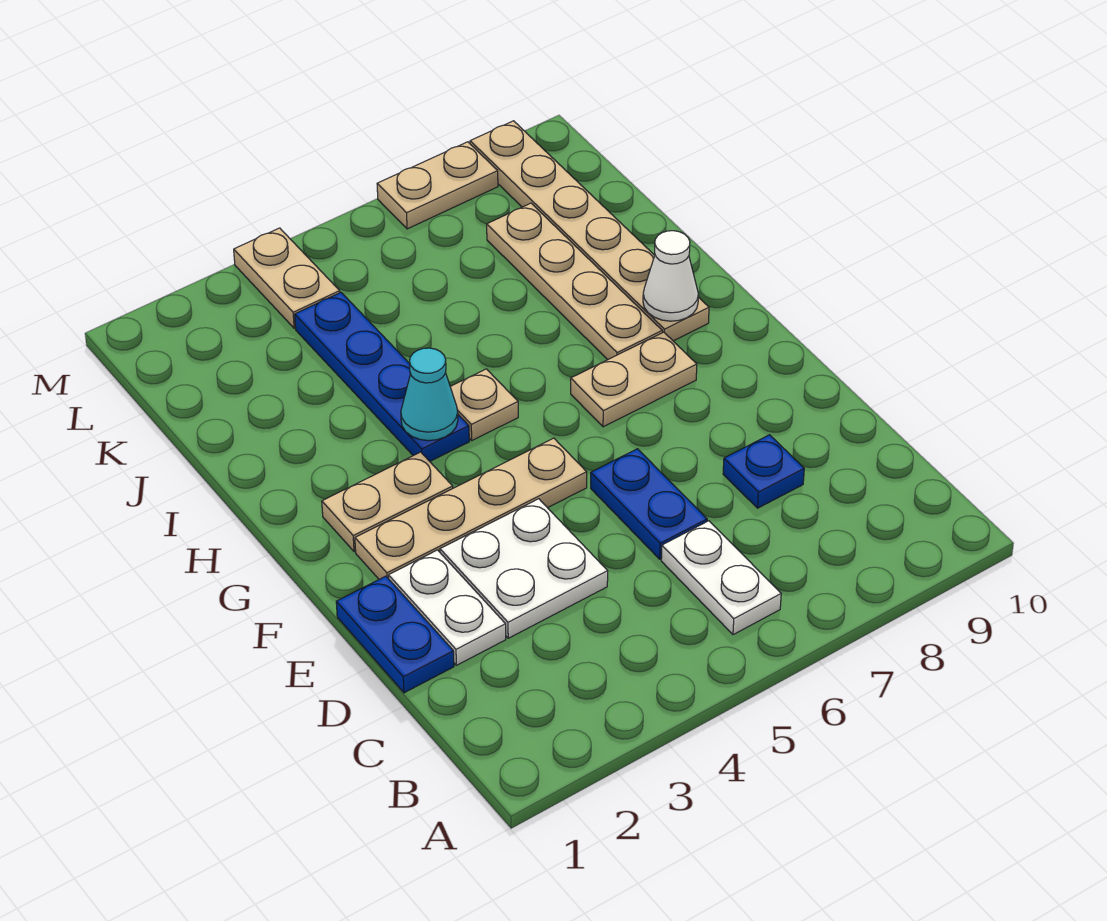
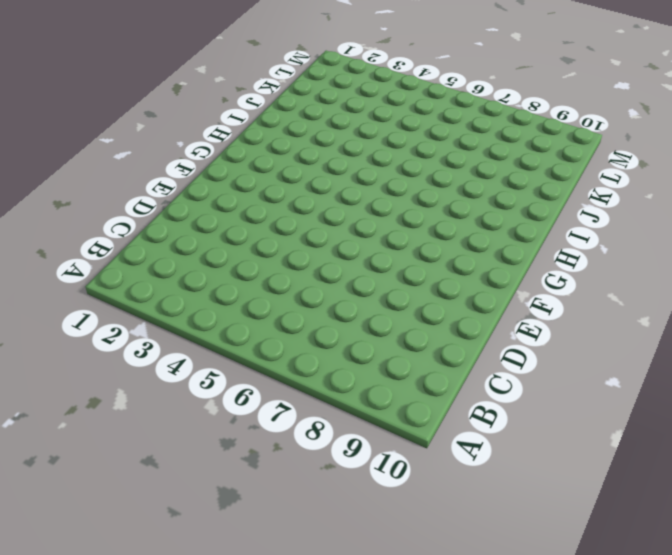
none -> white plate B6:C6 level 1
none -> blue plate D1:E1 level 1
none -> white plate D2:E2 level 1

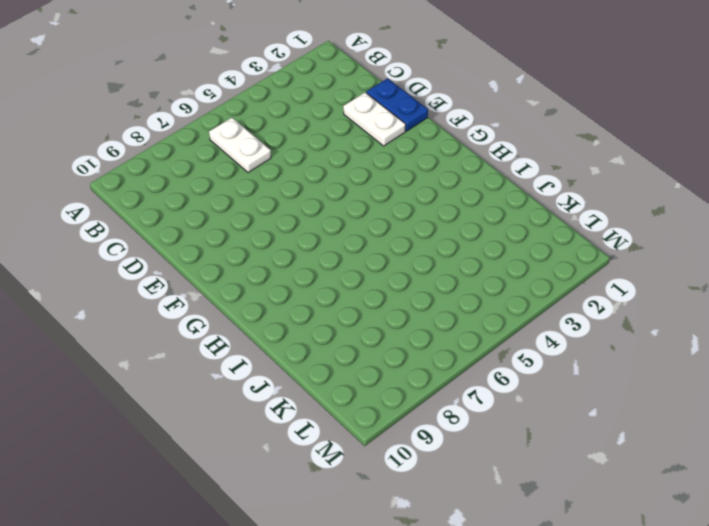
none -> white plate D3:E4 level 1
none -> blue plate D6:E6 level 1
none -> blue plate D8 level 1

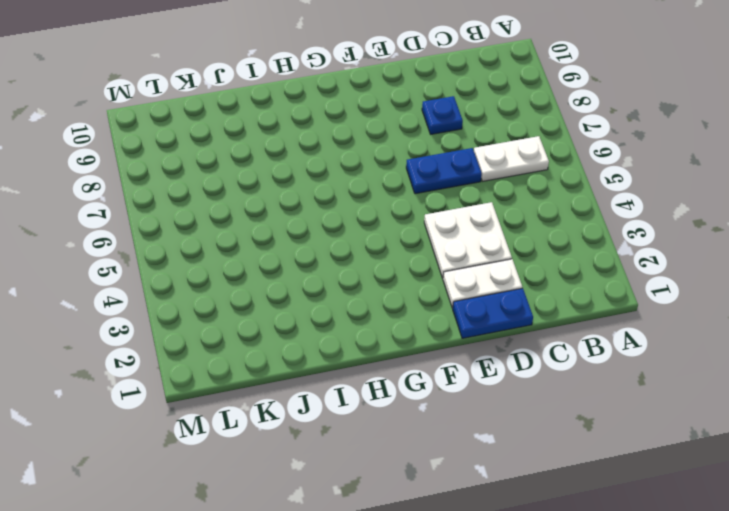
none -> tan plate F2:F5 level 1
none -> tan plate G2:G3 level 1
none -> tan plate G7:G8 level 1

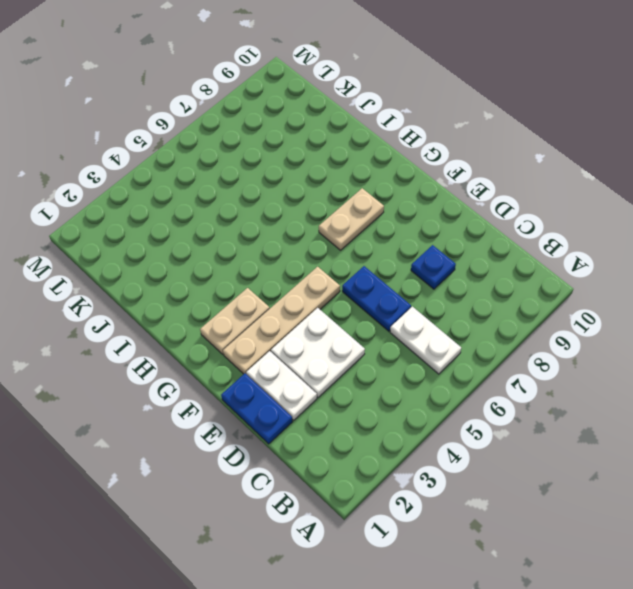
none -> blue plate H4:K4 level 1
none -> tan plate H5 level 1
none -> tan plate H8:K8 level 1

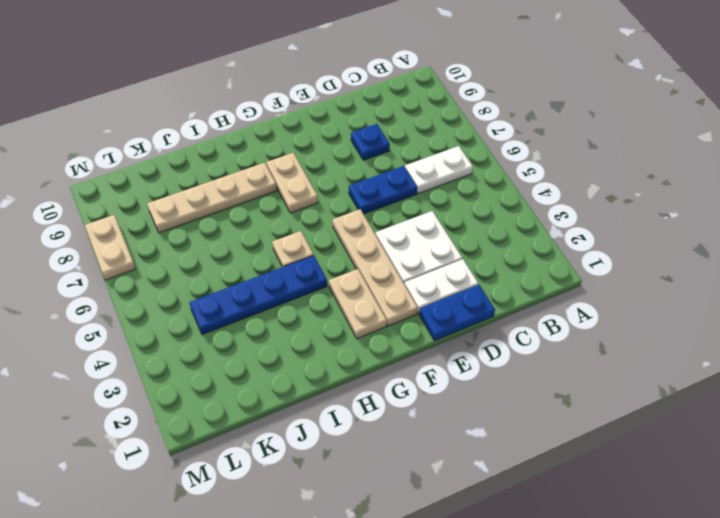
none -> tan plate H9:M9 level 1
none -> tan plate L4:M4 level 1
none -> cyan cone H4 level 2

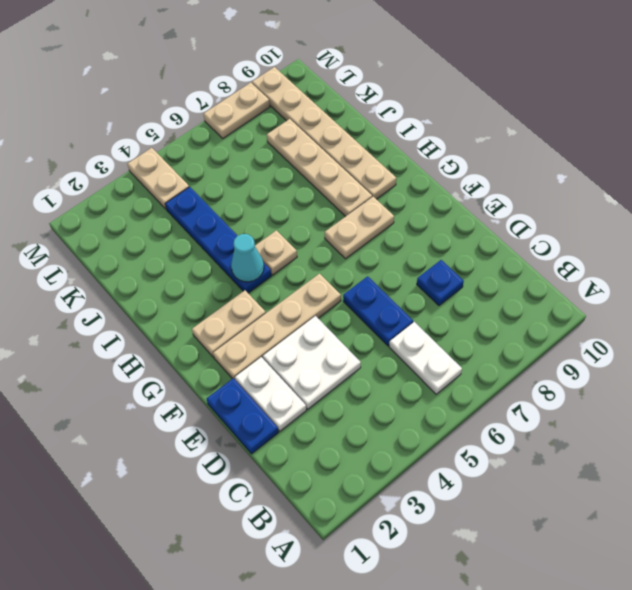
none -> white cone H9 level 2

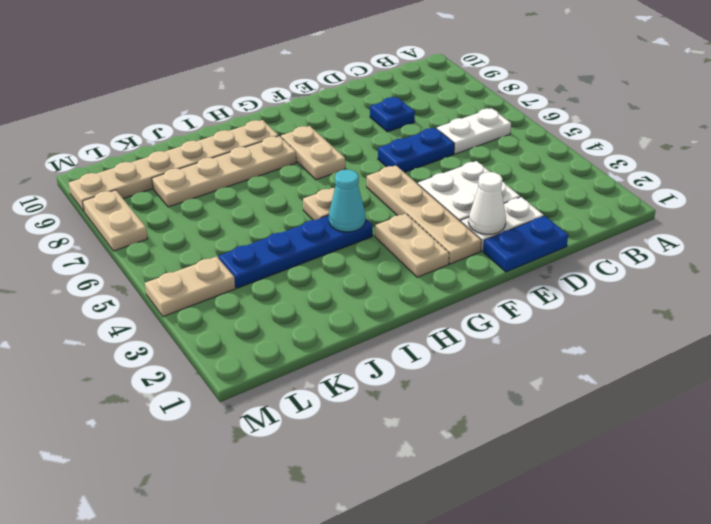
white cone E2 level 2 -> white cone H9 level 2

